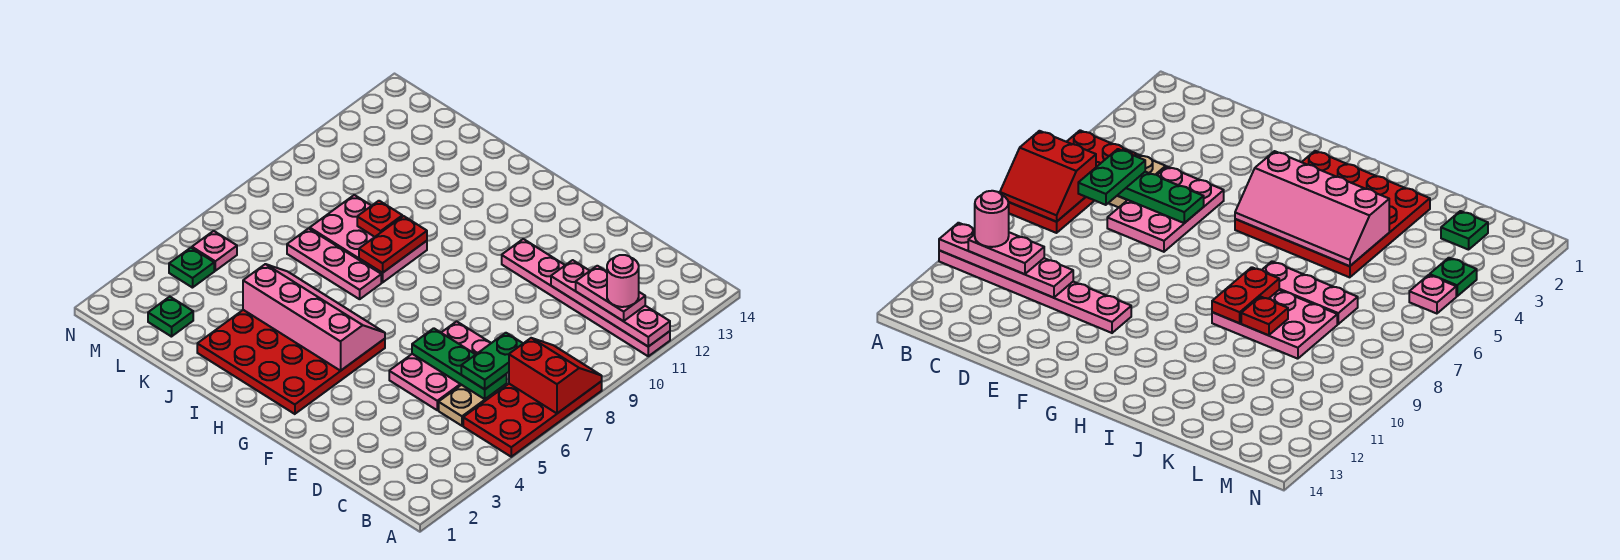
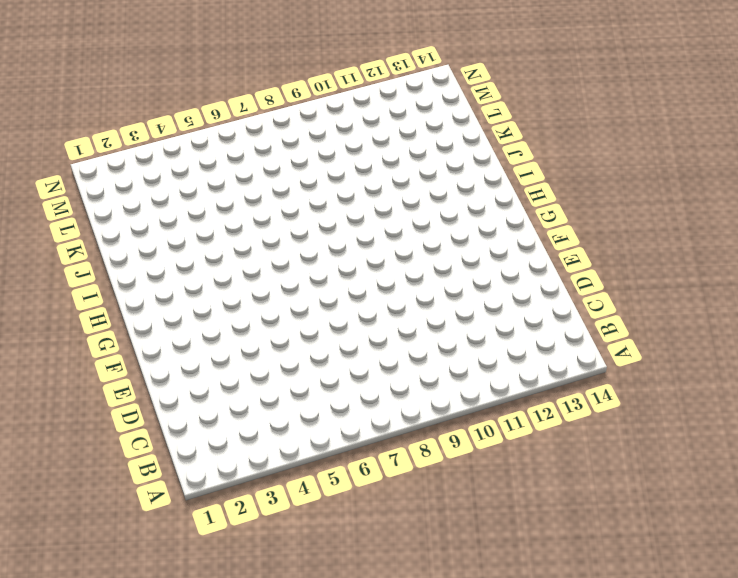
none -> red plate A5:B8 level 1
none -> pink plate A11:F11 level 1
none -> tan plate C5:C6 level 1

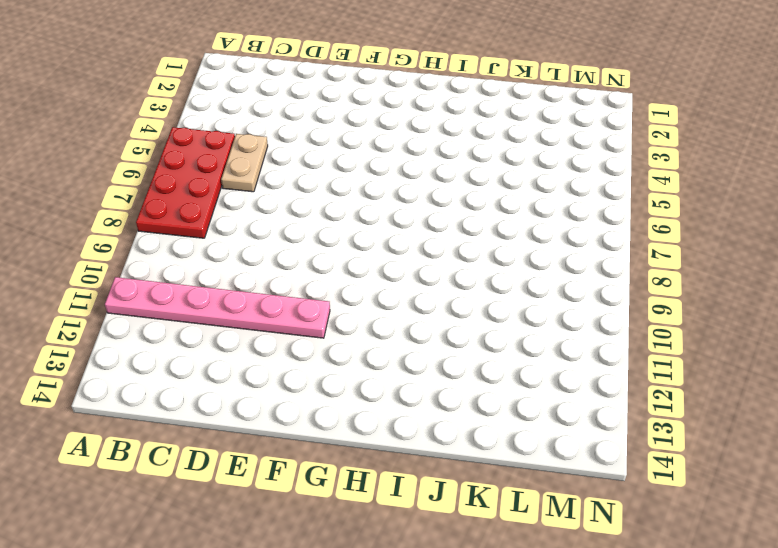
none -> pink plate D5:E7 level 1
none -> red plate G2:J5 level 1
none -> pink plate I7:K7 level 1

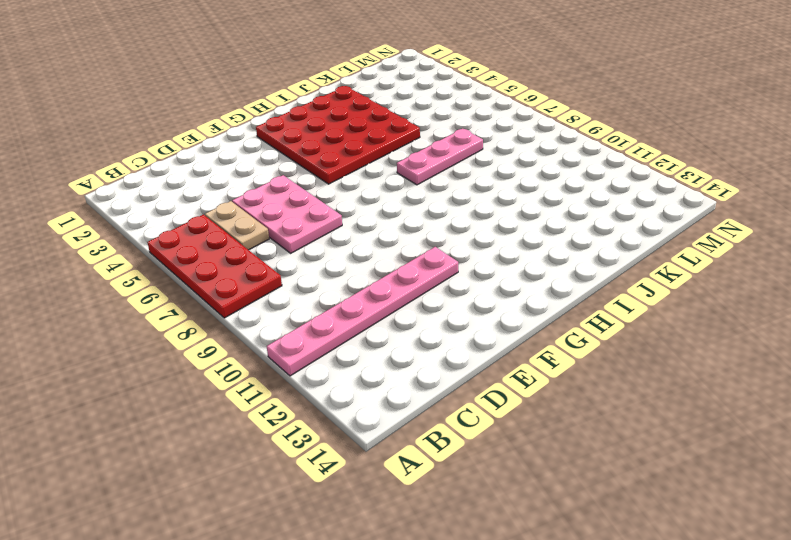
none -> pink plate I8:K9 level 1
none -> green plate L2 level 1
none -> green plate M4 level 1

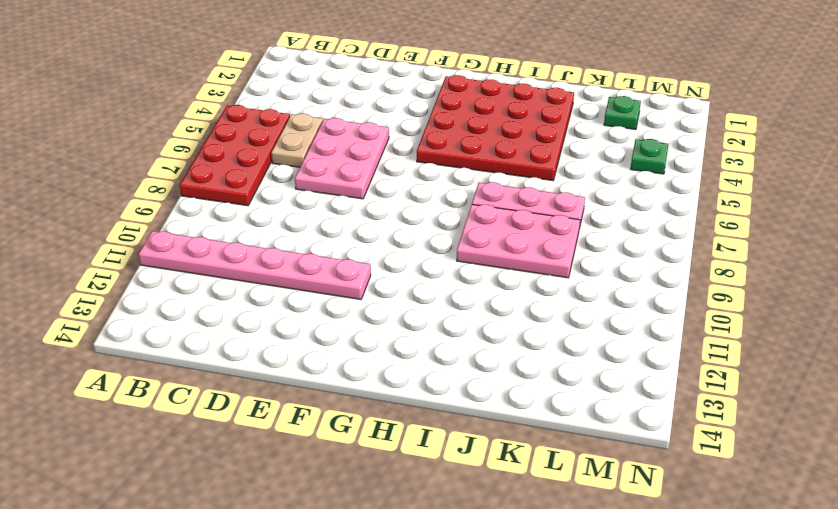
none -> pink plate M5 level 1
none -> red slope A7:B8 level 2 top 7
none -> pink plate A11:D11 level 2

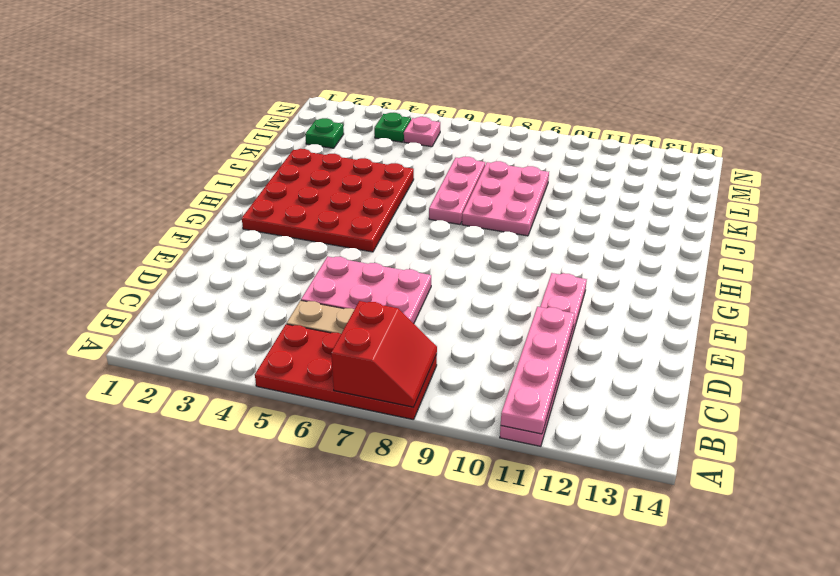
none -> green plate C6:E6 level 2
none -> pink slope G4:J5 level 2 top 4
none -> red plate I8:I9 level 2

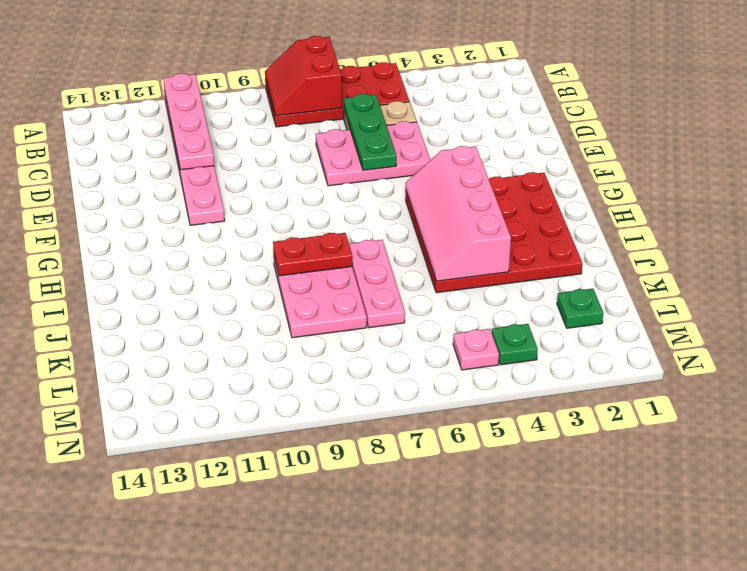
none -> red plate J9 level 2
none -> pink plate B11:C11 level 3
none -> green plate C6:C7 level 3

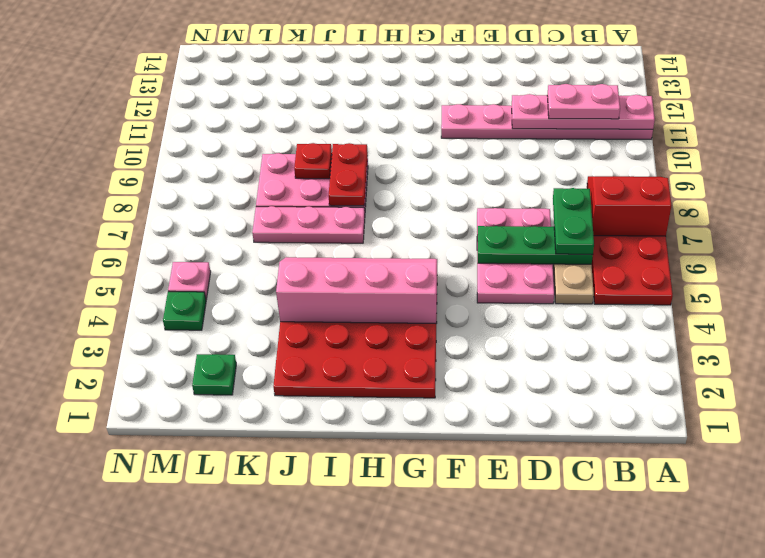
none -> pink round brick B11 level 4

